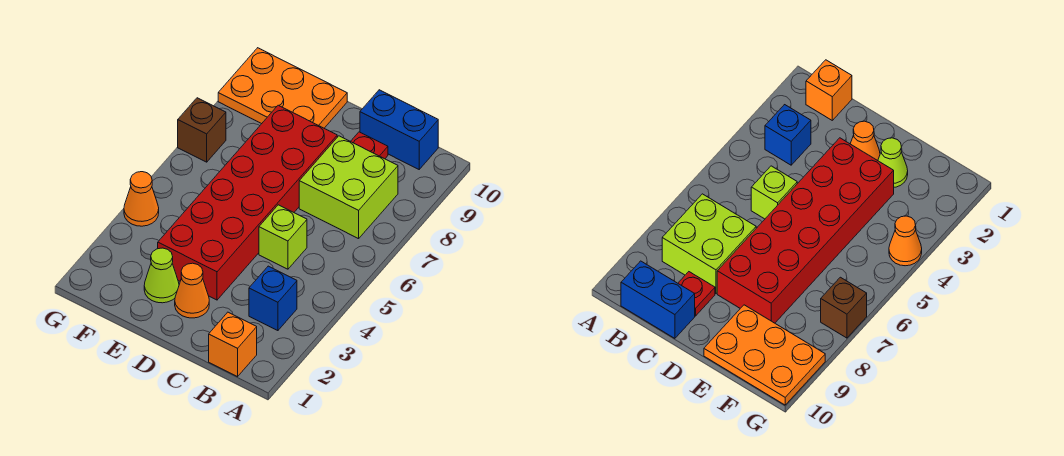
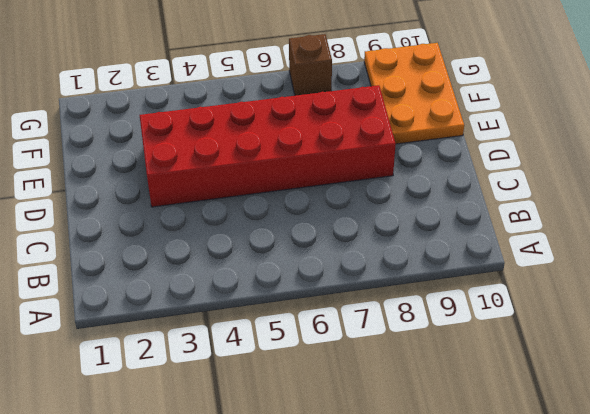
none -> orange brick B1 level 1
none -> blue brick B3 level 1
none -> lime brick B7:C8 level 1

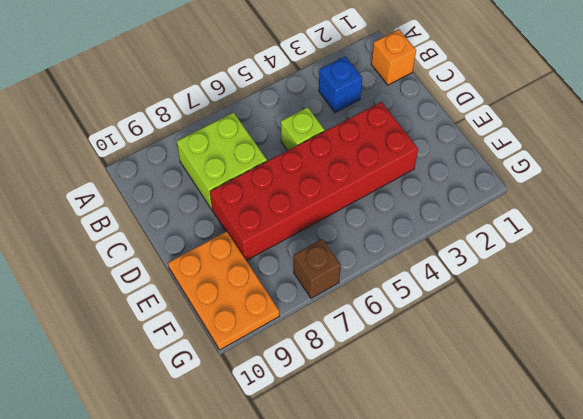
none -> blue brick B10:C10 level 1
none -> red plate C9 level 1
none -> orange cone D2 level 1

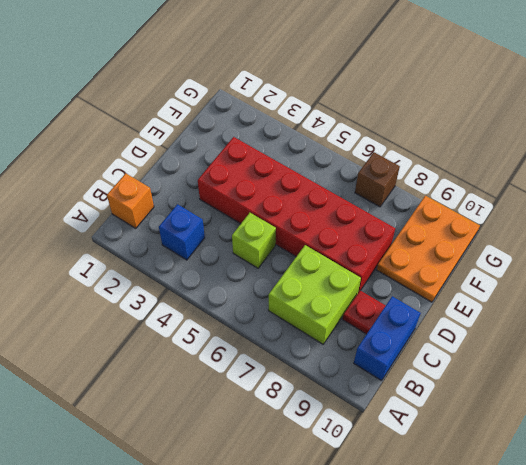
none -> orange cone D2 level 1
none -> lime cone E2 level 1
none -> orange cone G4 level 1

